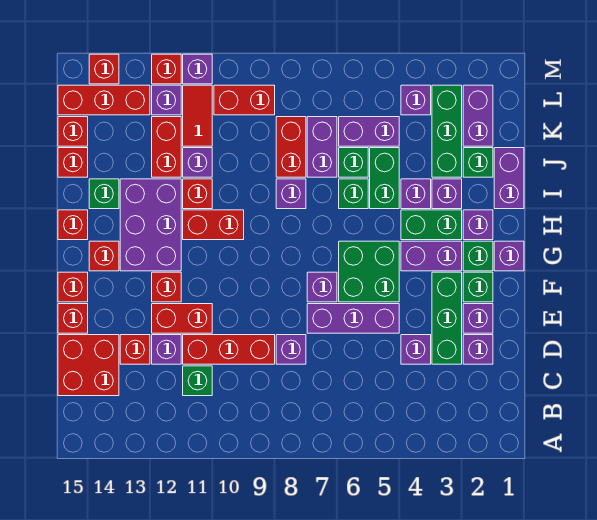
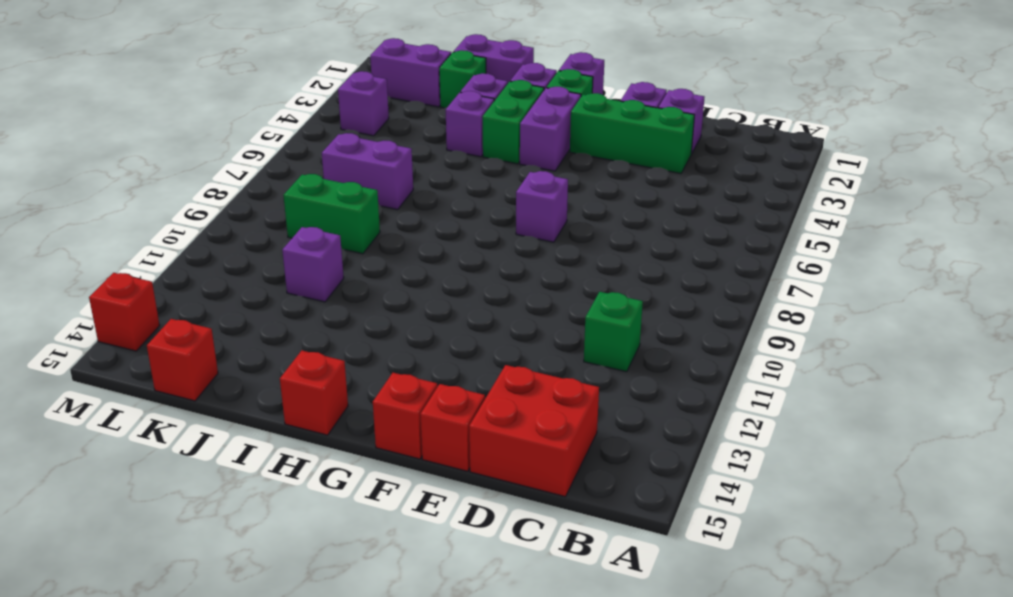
green brick J9:K9 level 1 -> green brick I5:J5 level 1
none -> purple brick D4 level 1
none -> purple brick D8 level 1
none -> red brick D9:D11 level 1
none -> purple brick D12 level 1

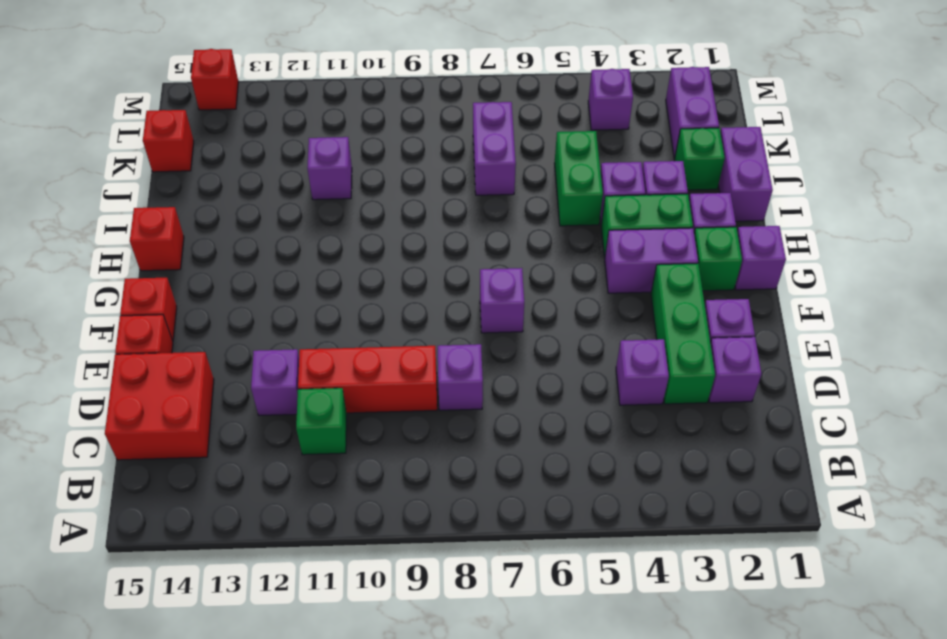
none -> red brick D13 level 1
none -> purple brick E5:E7 level 1
none -> red brick E11:E12 level 1
none -> green brick F2 level 1

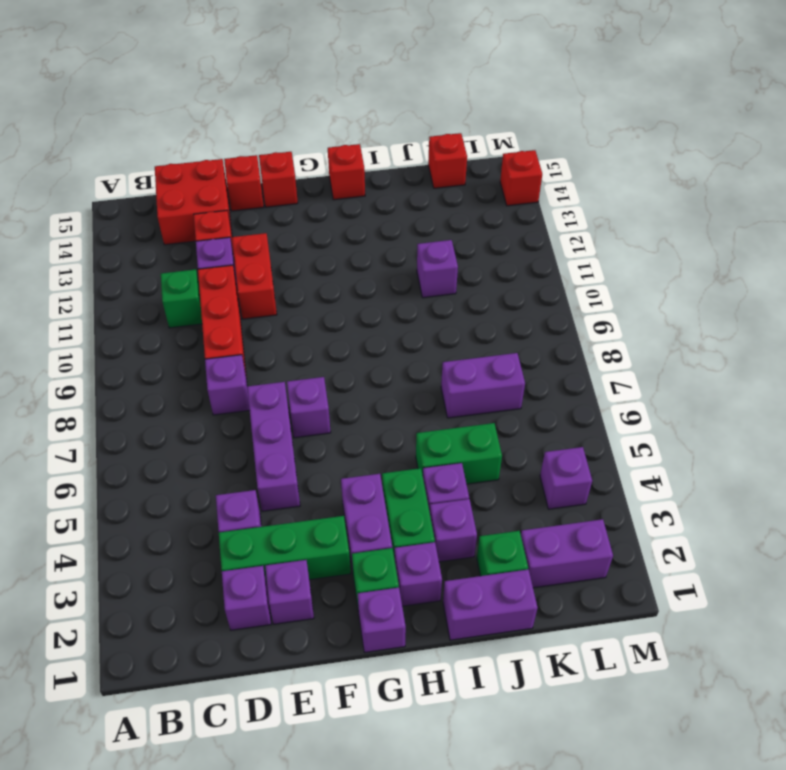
none -> green brick F2 level 1
none -> green brick F5:G6 level 1
none -> red brick F12 level 1
none -> purple brick G12:I13 level 1

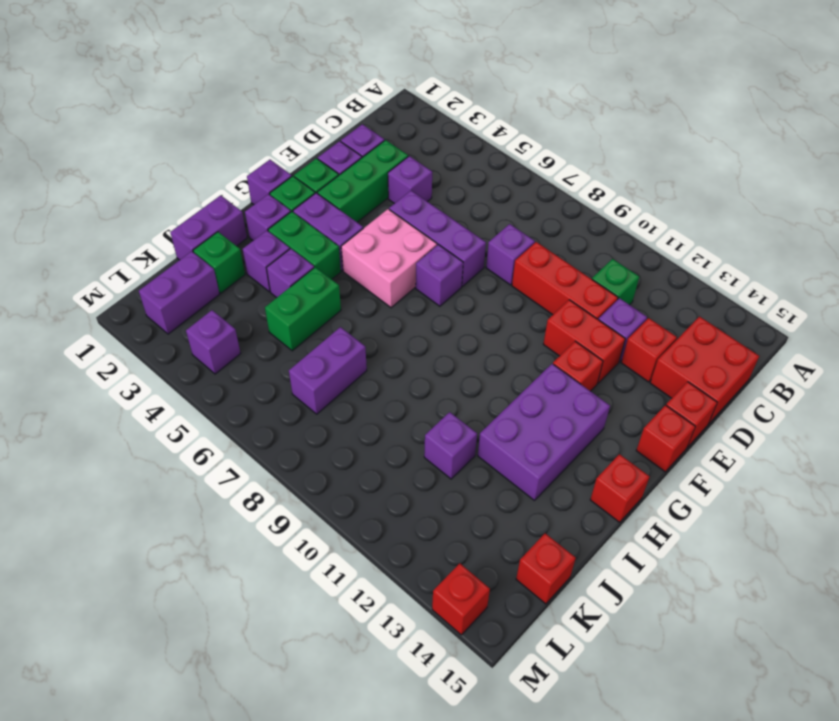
pink brick F5:G6 level 1 -> green brick F5:G6 level 1
none -> red brick G14 level 1
none -> red brick H10:H11 level 1
none -> green brick I6 level 1
none -> purple brick I8 level 1

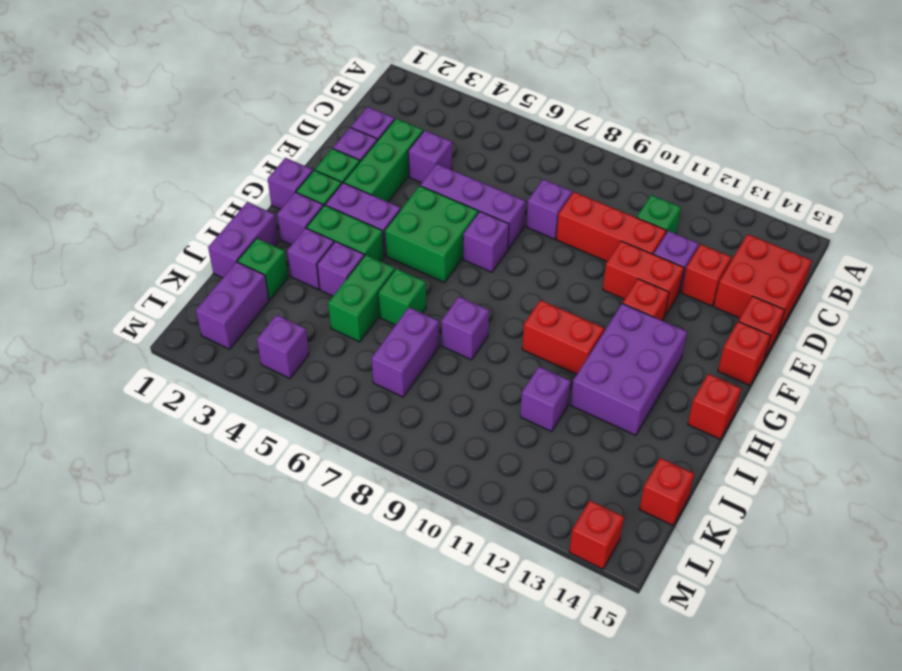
none -> red brick G14 level 1
none -> red brick I11 level 1
none -> green brick I14 level 1
none -> green brick J3:L3 level 1

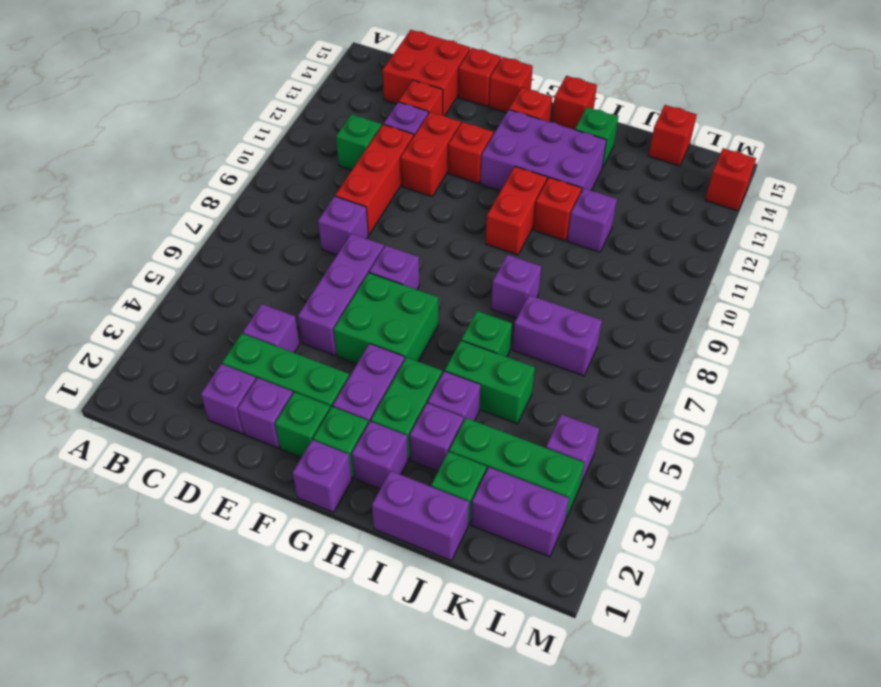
none -> green brick J6 level 1
none -> red brick J8:K8 level 1
none -> red brick J12:K12 level 1
none -> red brick J15 level 1

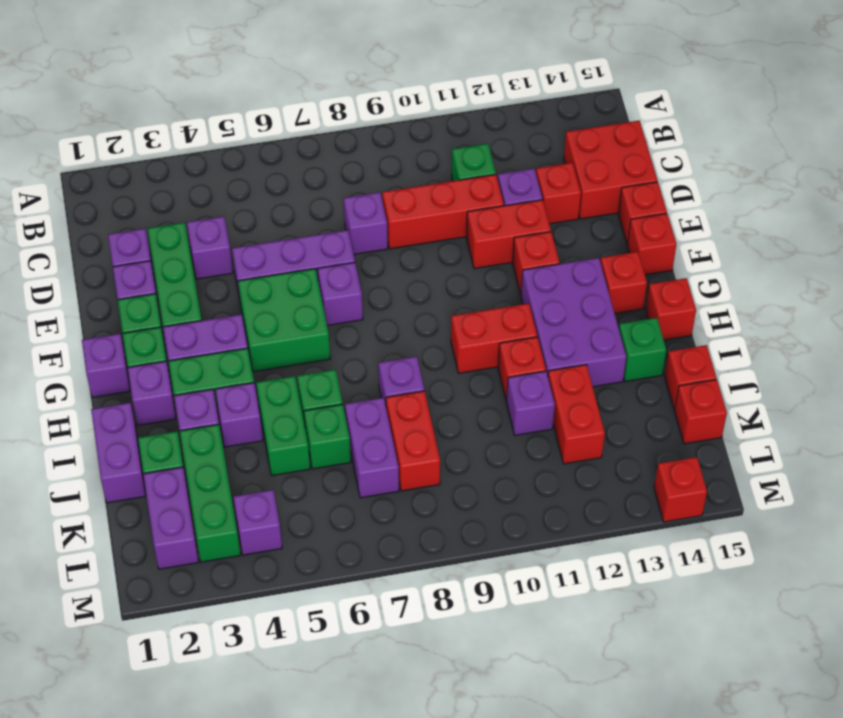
none -> purple brick K5:K6 level 1
none -> red tile K11:L11 level 1
none -> red brick L9:L10 level 1
none -> purple brick L12 level 1

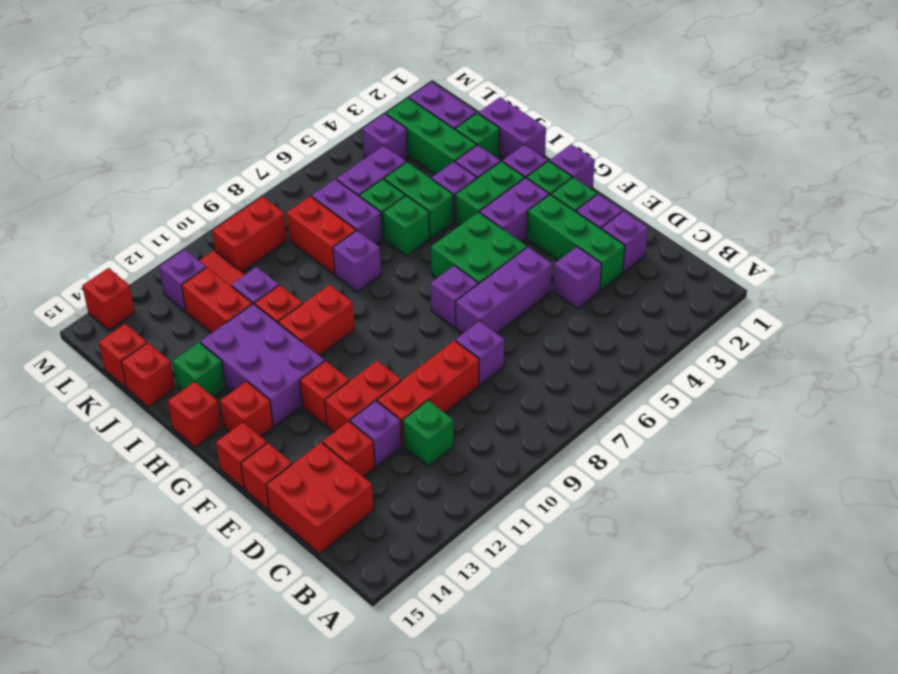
none -> red brick L13:L15 level 1
none -> purple brick M11 level 1
none -> red brick M12 level 1

